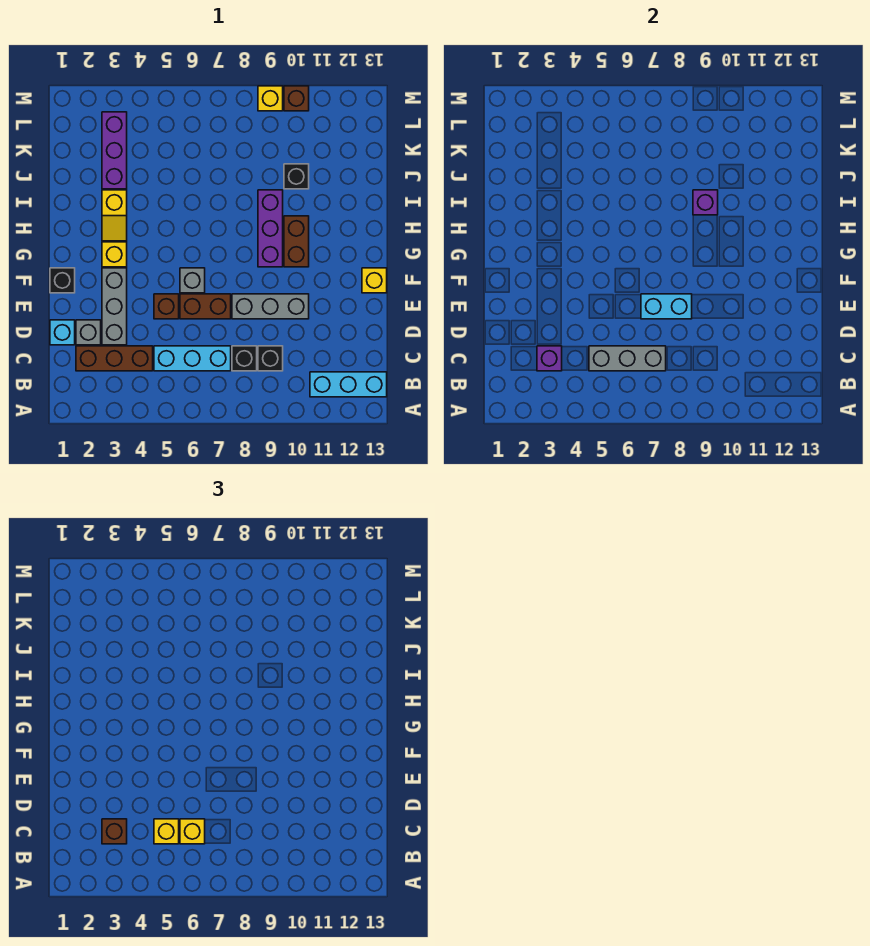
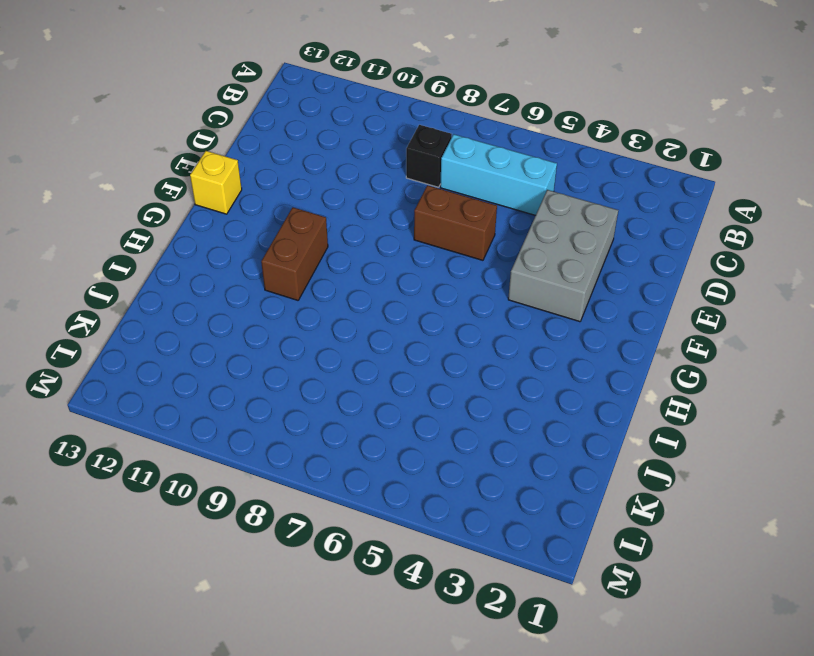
grey brick D3:F4 level 1 -> grey brick D3:F3 level 1
none -> cyan brick B11:B13 level 1
none -> brown brick C2:C4 level 1
none -> black brick C9 level 1

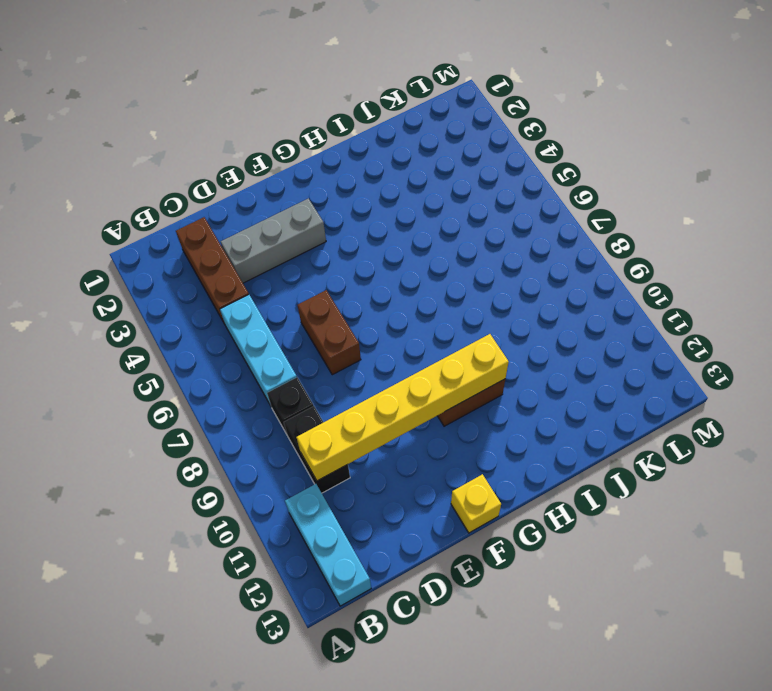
black brick C9:C10 level 1 -> black brick C9 level 1
yellow brick C10:H10 level 2 -> none
none -> cyan brick D1 level 1
none -> grey brick D2 level 1
none -> brown brick E5 level 1

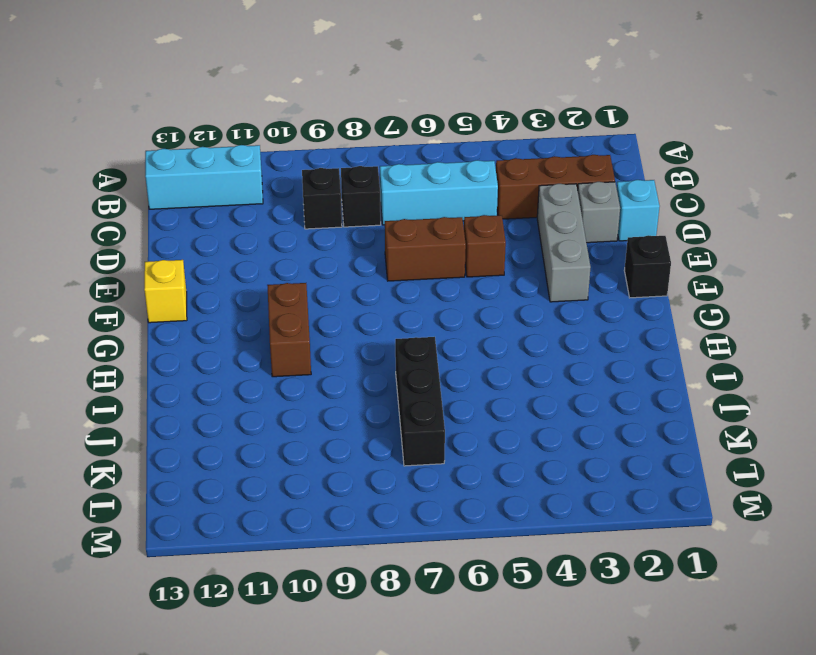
black brick I7:K7 level 1 -> none
none -> grey brick E8:E10 level 1
none -> grey brick F6 level 1
none -> yellow brick G3 level 1

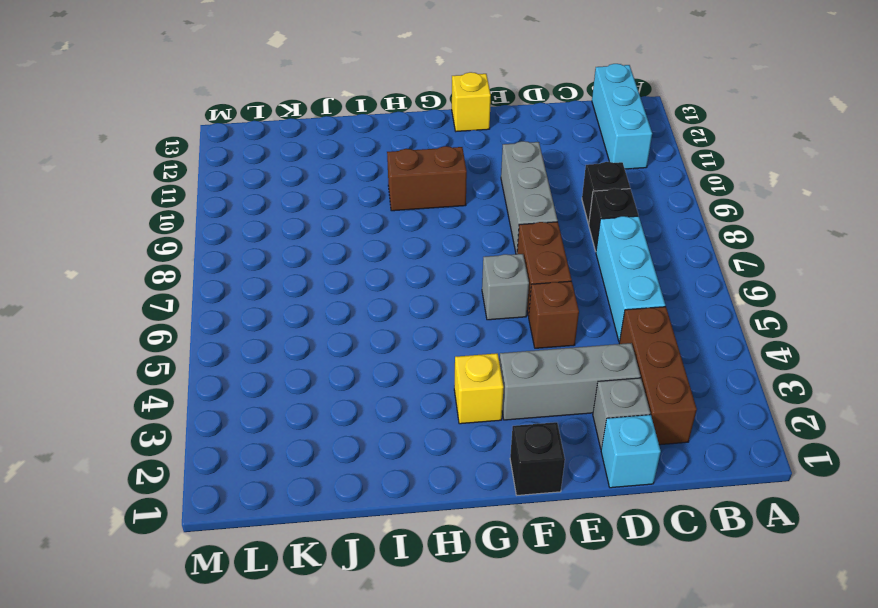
none -> purple brick G9:I9 level 1
none -> yellow slope H3:I3 level 1 top I
none -> purple brick J3:L3 level 1

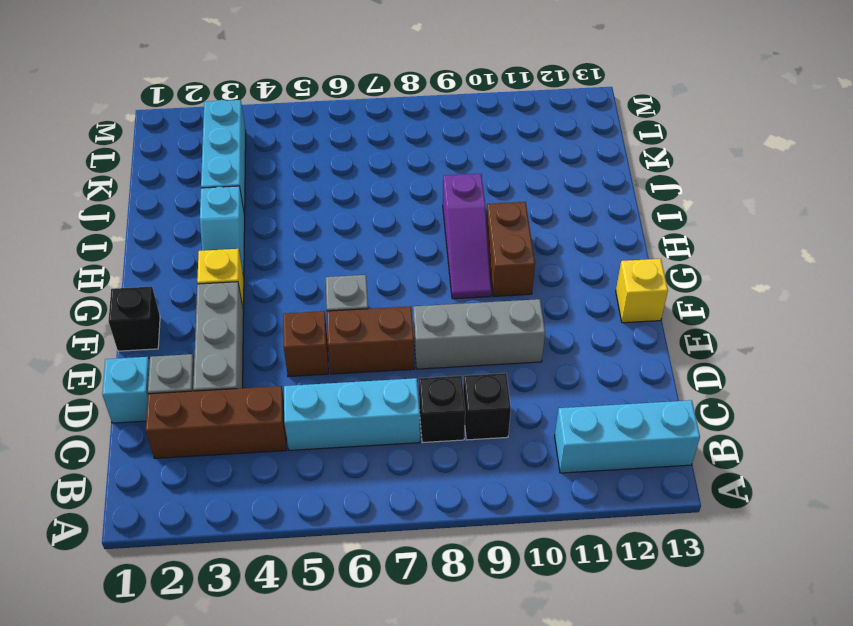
purple slope G9:I9 level 1 top I -> purple brick G9:I9 level 1
cyan slope H3:I3 level 1 top I -> yellow slope H3:I3 level 1 top I
cyan brick J3:L3 level 1 -> purple brick J3:L3 level 1
none -> black brick J10 level 1
none -> yellow brick M9 level 1
none -> brown brick M10 level 1

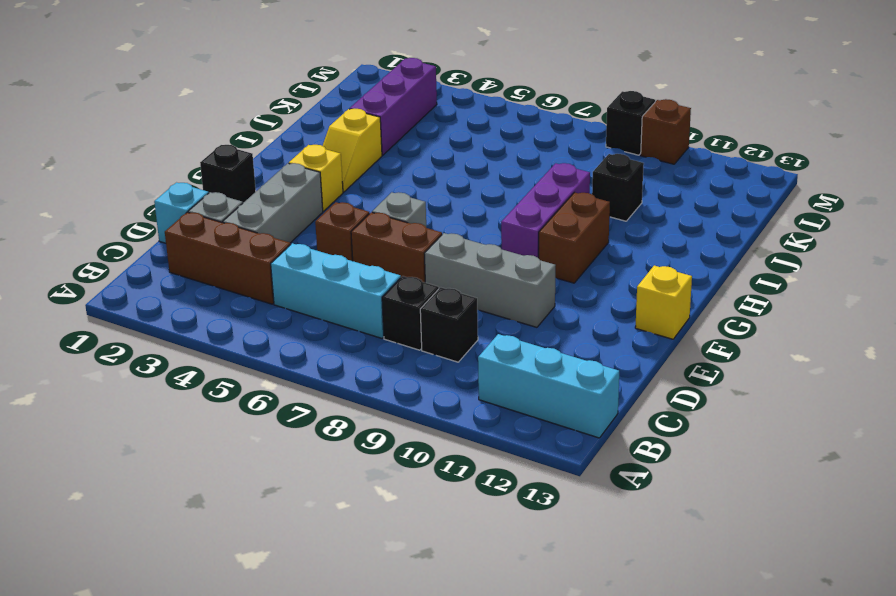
black brick M9 level 1 -> yellow brick M9 level 1
none -> purple brick C3 level 2
none -> grey brick C5:C7 level 2
none -> cyan brick E7:E8 level 2

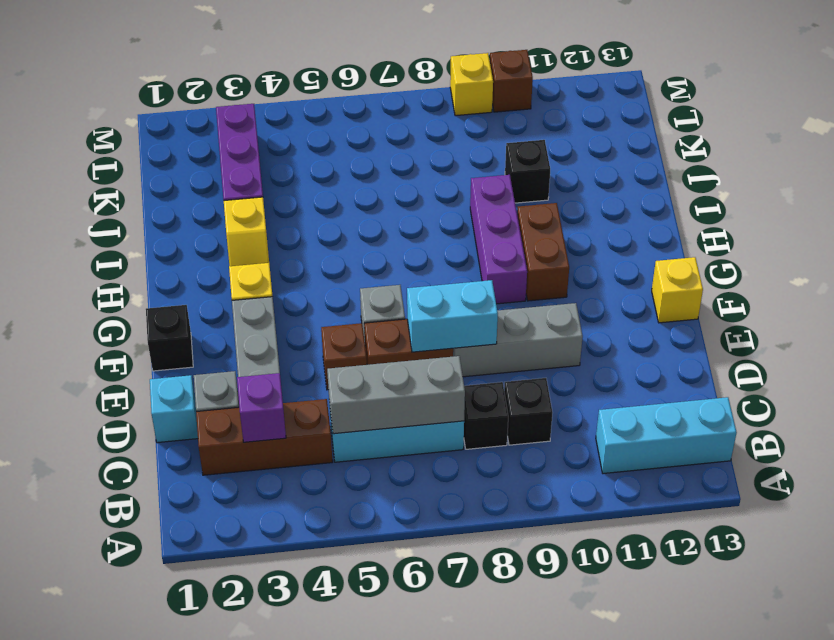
none -> purple brick I9 level 2
none -> brown brick C3 level 3
none -> yellow brick C5 level 3

